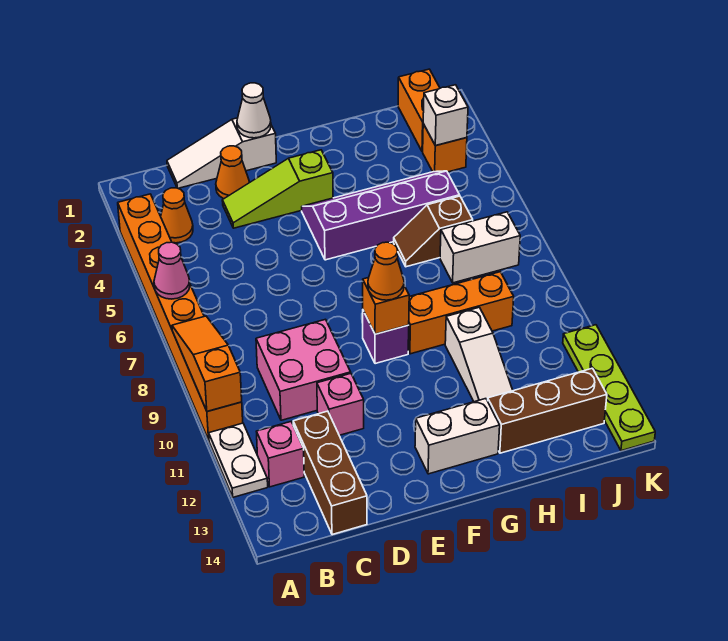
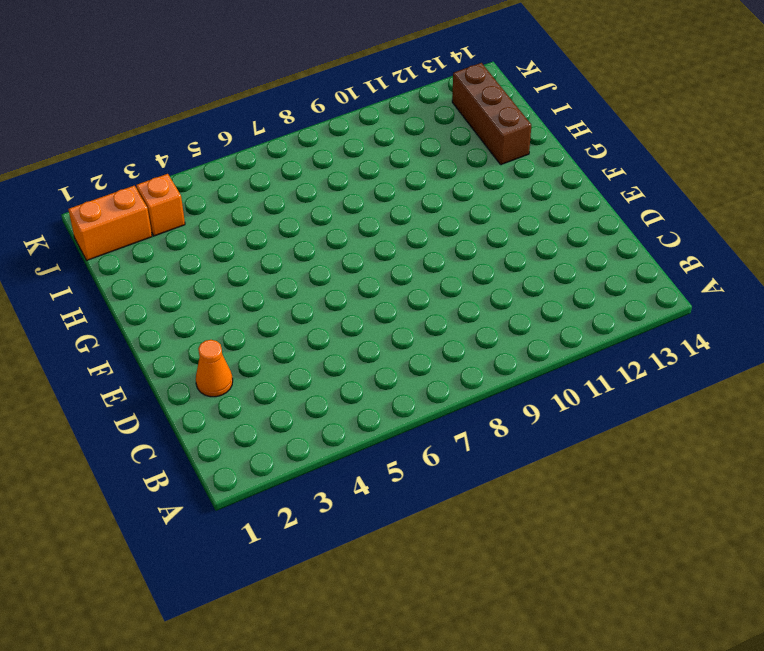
none -> orange brick A3:A10 level 1
none -> white plate A11:A12 level 1
none -> orange cone B3 level 1

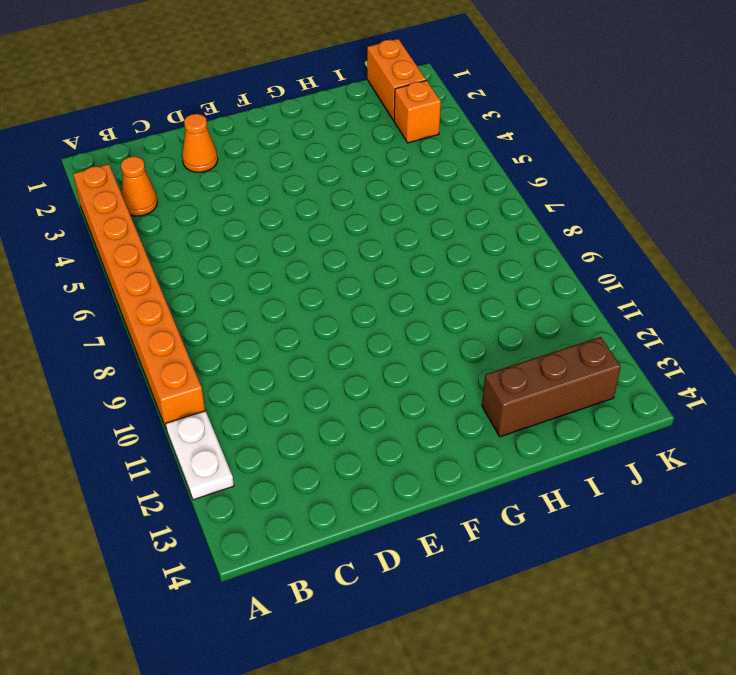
none -> pink brick B12 level 1
none -> white slope C1:E1 level 1 top E
none -> pink brick C9:D10 level 1

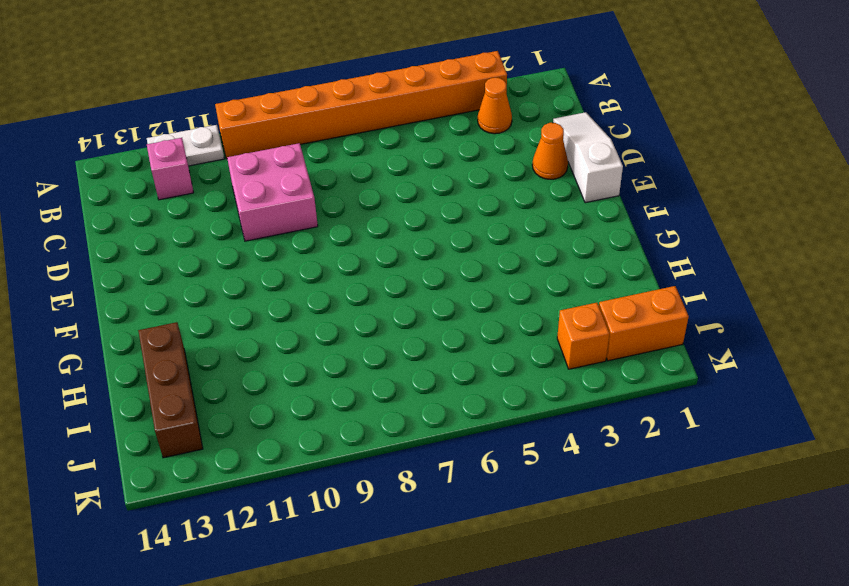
none -> brown brick C12:C14 level 1
none -> lime slope D3:F3 level 1 top F
none -> pink brick D11 level 1

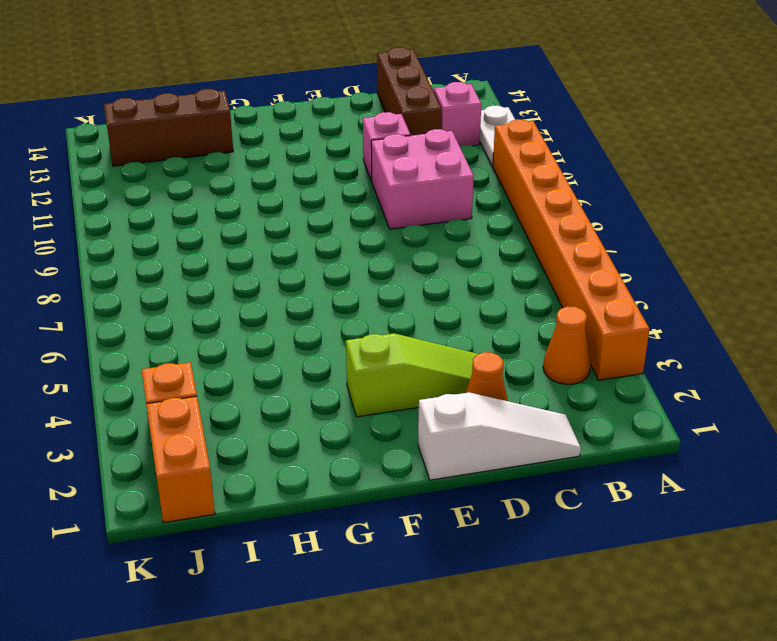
none -> purple slope F4:I5 level 1 top 5
none -> purple brick F9 level 1
none -> white brick F13:G13 level 1

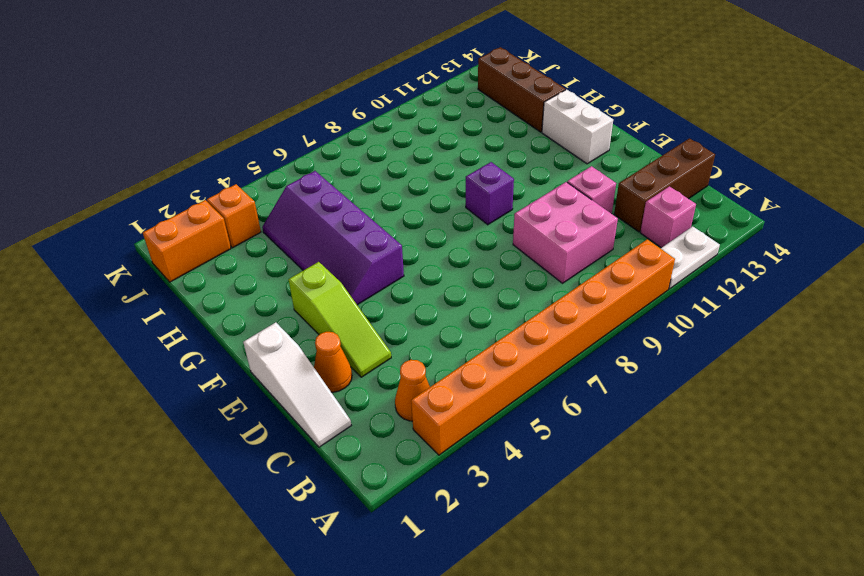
none -> orange brick G9:I9 level 1
none -> brown slope H6:I6 level 1 top I
none -> white slope H10:H12 level 1 top 10

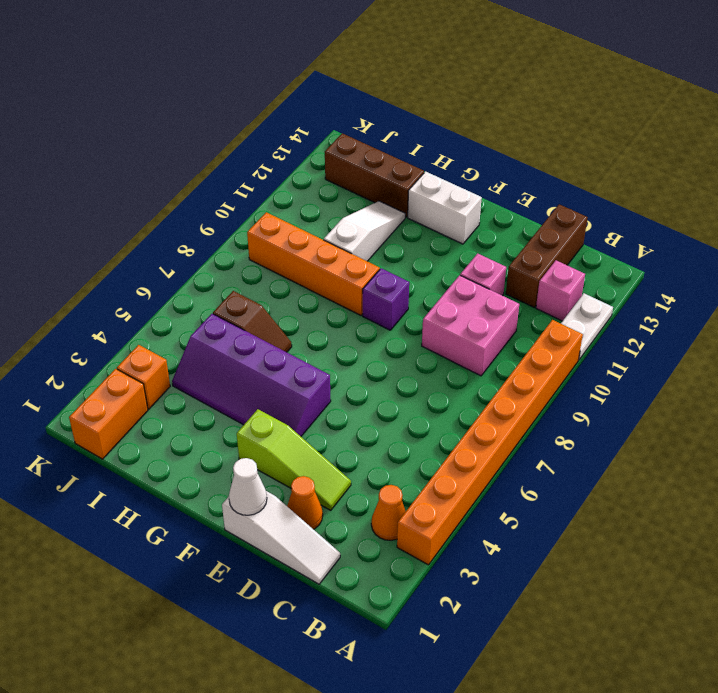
orange brick G9:J9 level 1 -> orange brick G9:I9 level 1
none -> white brick I7:J7 level 1
none -> lime plate K11:K14 level 1
none -> pink cone A6 level 2

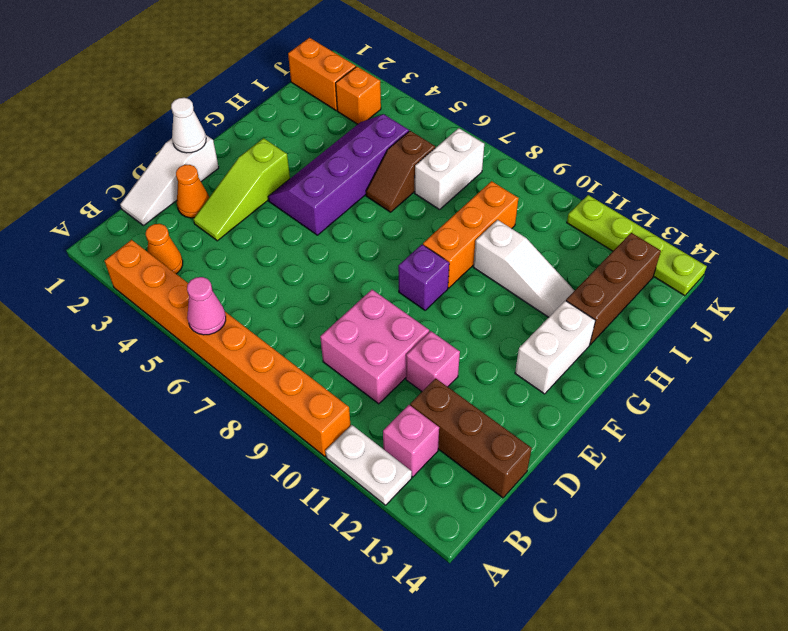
none -> orange slope A8:A10 level 2 top 10
none -> orange brick F9 level 2
none -> white brick J3 level 2

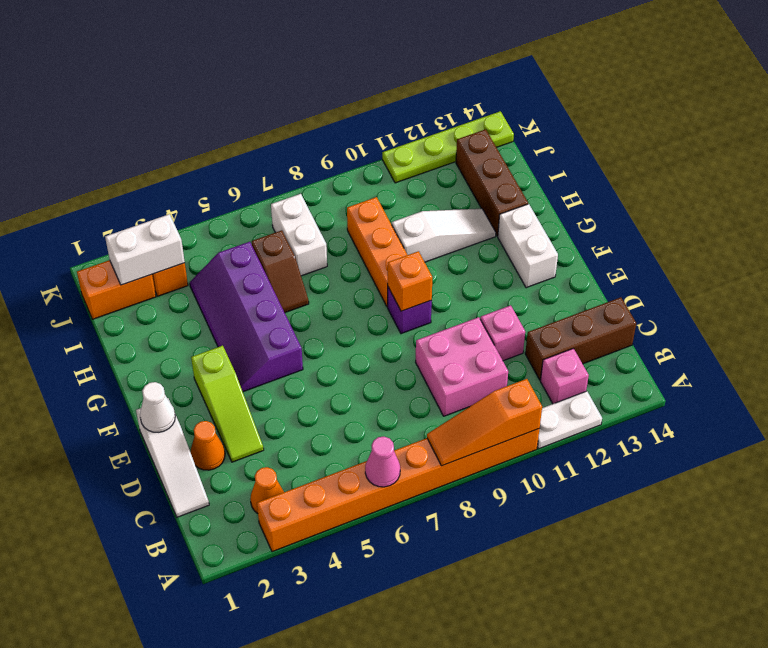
white brick J2:J3 level 2 -> white brick J3 level 2
none -> orange cone F9 level 3

